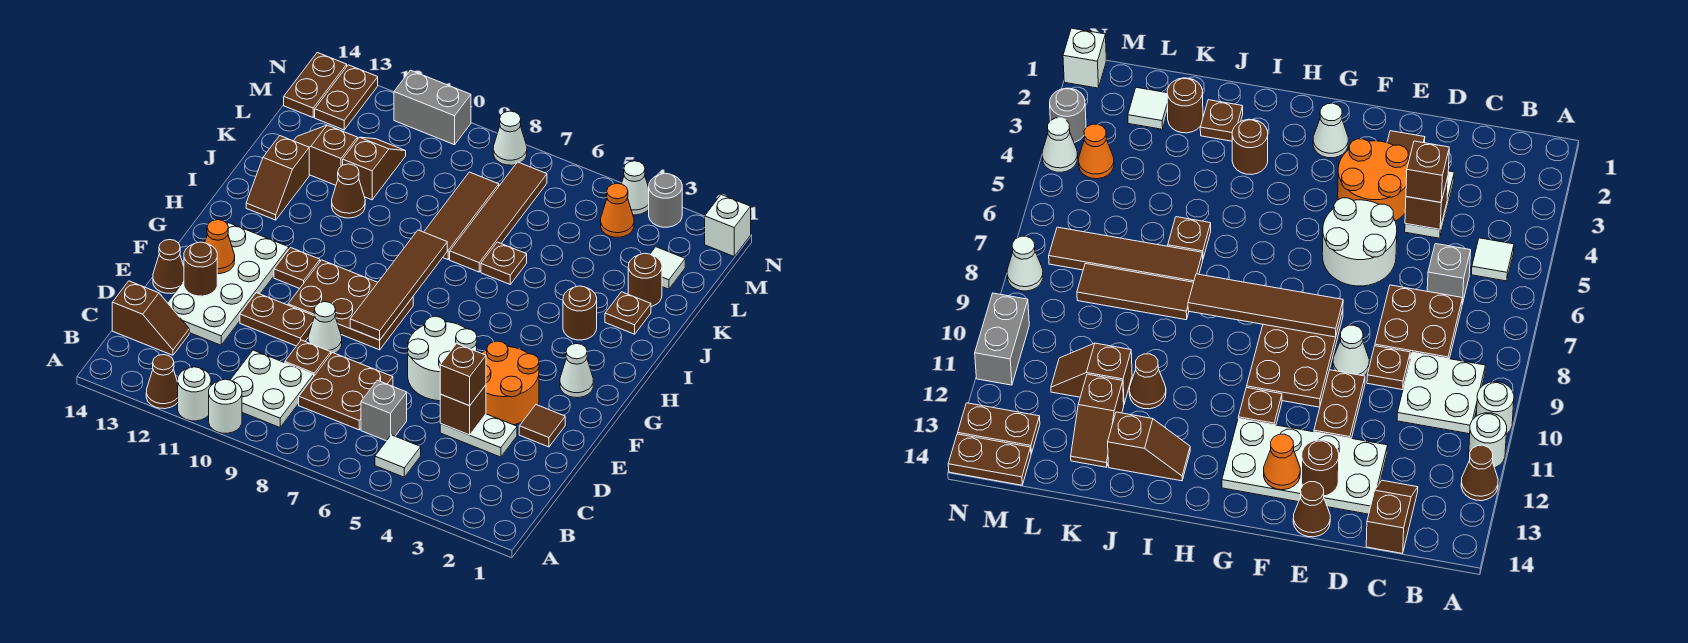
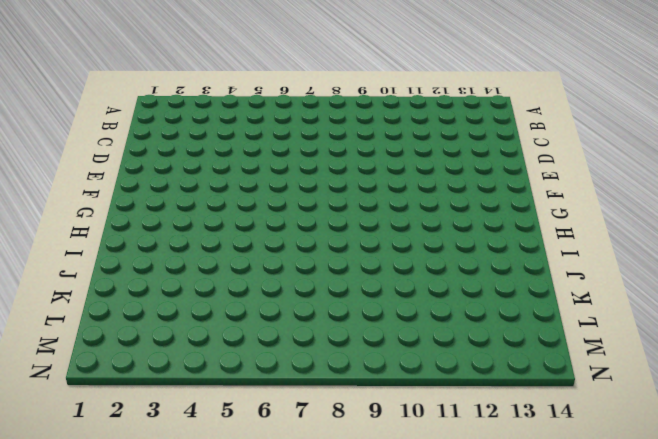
none -> white round brick A10 level 1
none -> white round brick A11 level 1
none -> brown cone A12 level 1
none -> white tile B5 level 1

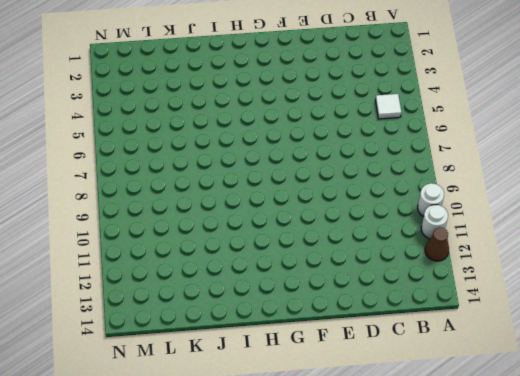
none -> white plate B9:C10 level 1
none -> grey brick C6 level 1
none -> brown plate C7:D8 level 1
none -> brown slope C13:C14 level 1 top 14

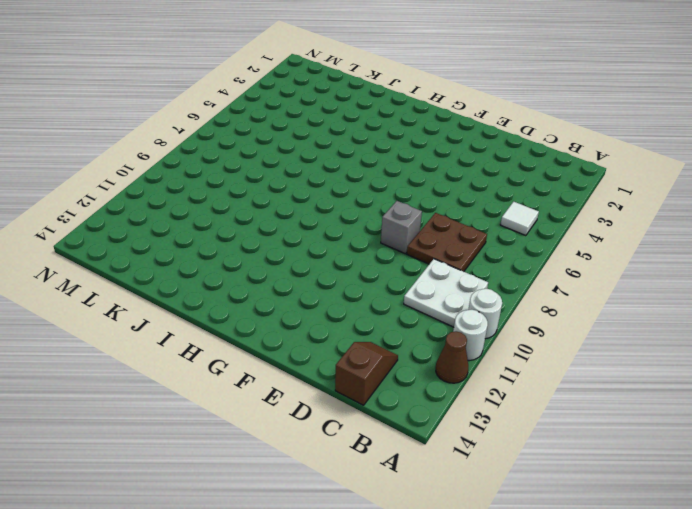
grey brick E8 level 1 -> grey brick C6 level 1
none -> white plate D3:D4 level 1
none -> brown plate D9 level 1
none -> white plate D12:G13 level 1
none -> brown tile E2 level 1

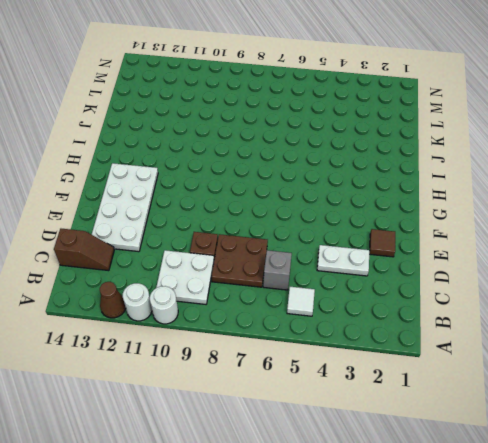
none -> orange round brick E3:F4 level 1
none -> white round brick E5:F6 level 1
none -> white cone E9 level 1
none -> brown plate E10:E11 level 1

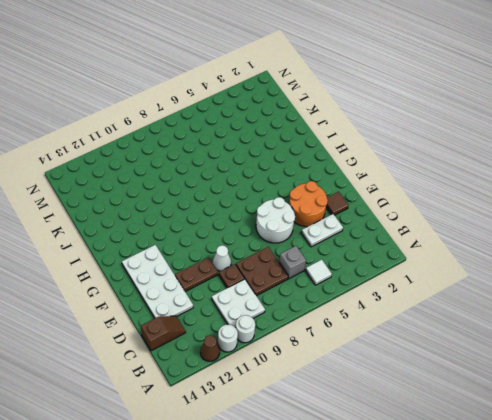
none -> brown cone E14 level 1
none -> brown plate F8:G10 level 1
none -> white cone G2 level 1
none -> brown plate G11 level 1

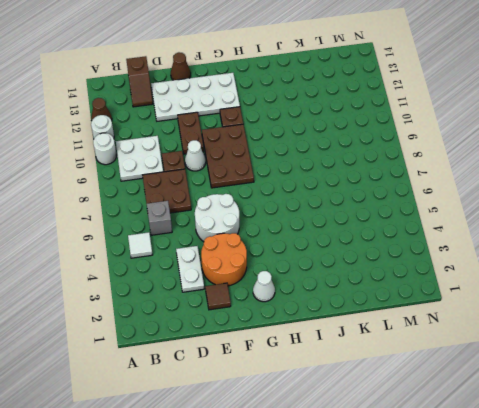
none -> brown round brick I3 level 1
none -> brown slope I13:J13 level 1 top J
none -> brown plate J2 level 1
none -> brown plate J6 level 1

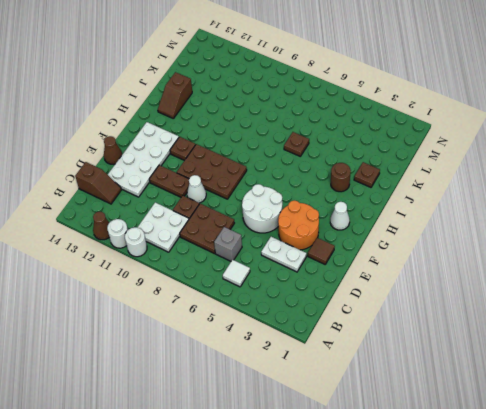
none -> brown tile J7:M7 level 1
none -> brown tile J8:L8 level 1
none -> brown cone J11 level 1
none -> brown round brick K2 level 1

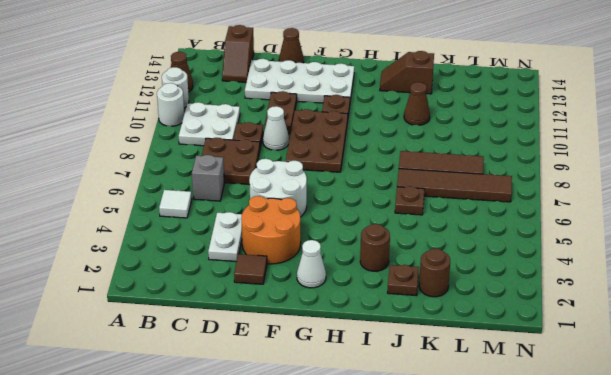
none -> brown slope K11:L11 level 1 top K
none -> brown slope K12:K13 level 1 top 12
none -> white tile L2 level 1
none -> orange cone M4 level 1

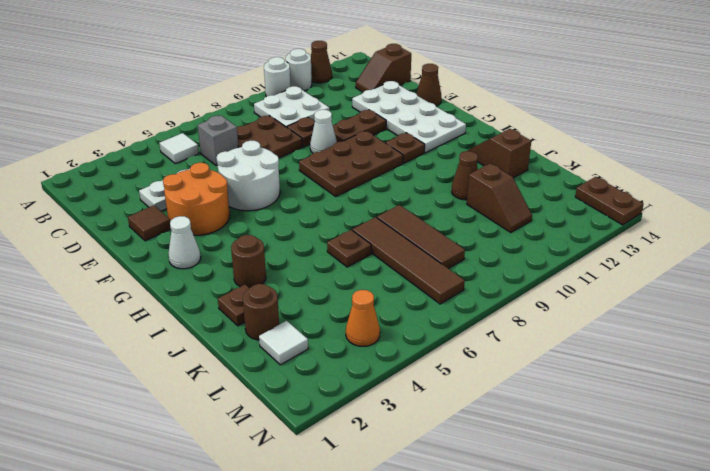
none -> brown slope K12:K13 level 1 top 12
none -> brown plate M13:N13 level 1
none -> white brick N1 level 1
none -> grey round brick N3 level 1

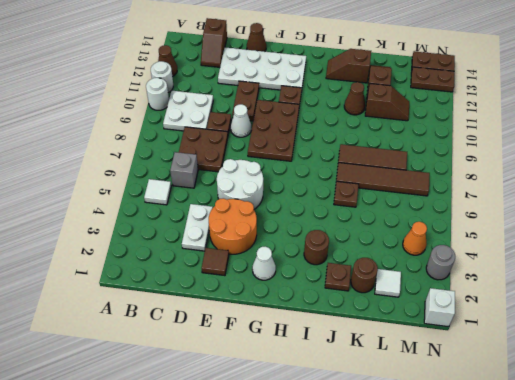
none -> white cone N4 level 1
none -> white cone N8 level 1
none -> grey brick N10:N11 level 1
none -> brown brick D4 level 2

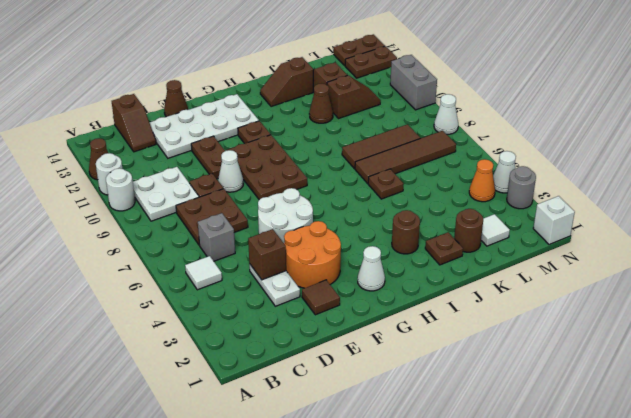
none -> brown round brick E13 level 2
none -> brown tile F8:I8 level 2
none -> orange cone F13 level 2
none -> brown brick D4 level 3

